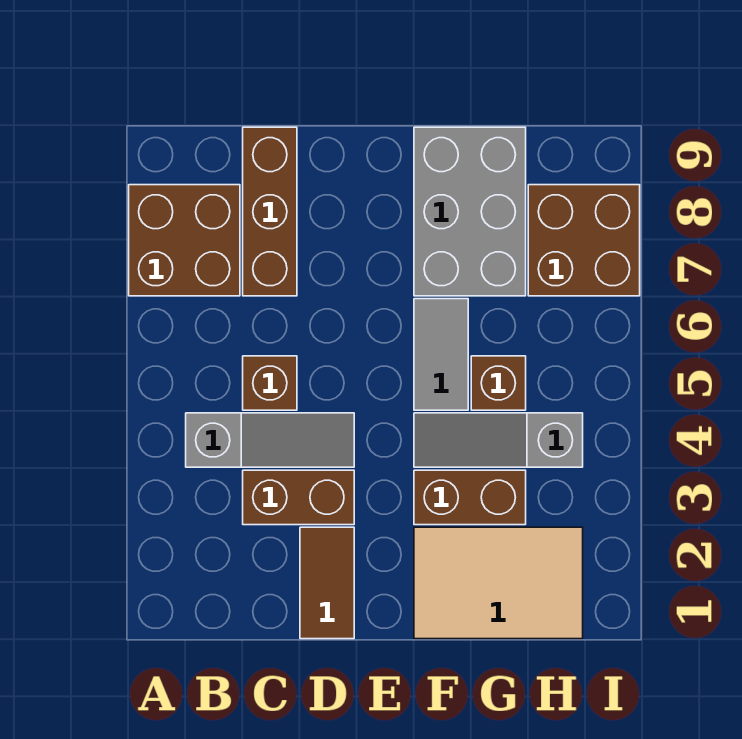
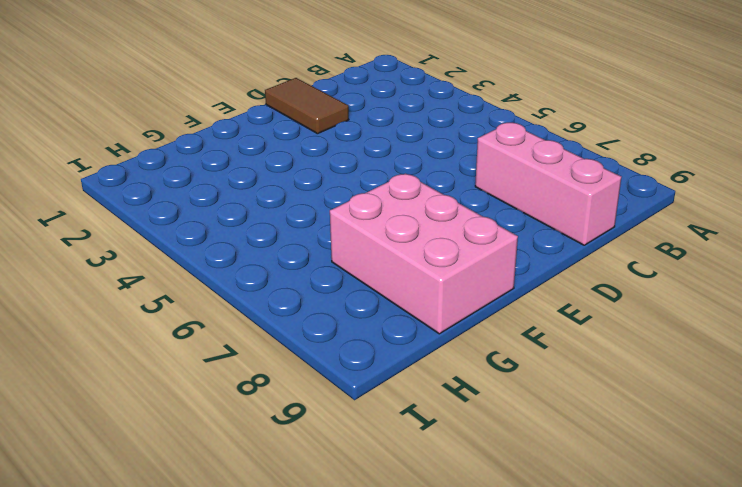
pink brick C7:C9 level 1 -> brown brick C7:C9 level 1
pink brick F7:G9 level 1 -> grey brick F7:G9 level 1
none -> brown brick A7:B8 level 1
none -> grey slope B4:D4 level 1 top B
none -> brown brick C3:D3 level 1

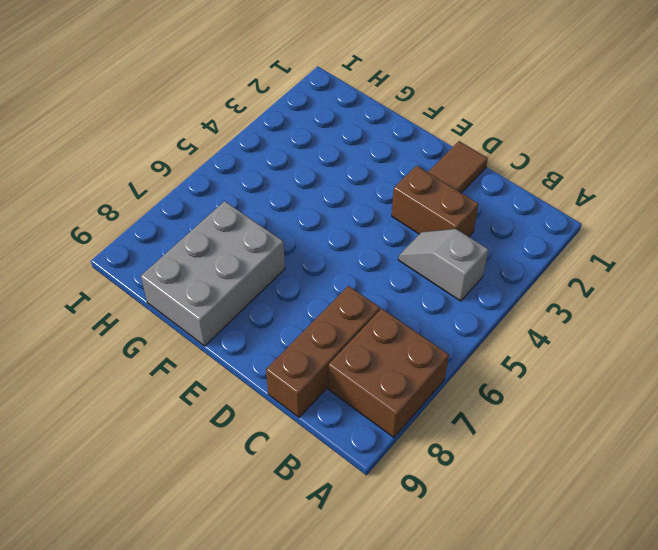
grey slope B4:C4 level 1 top B -> grey slope B4:D4 level 1 top B
none -> brown brick C5 level 1
none -> tan tile F1:H2 level 1
none -> brown brick F3:G3 level 1

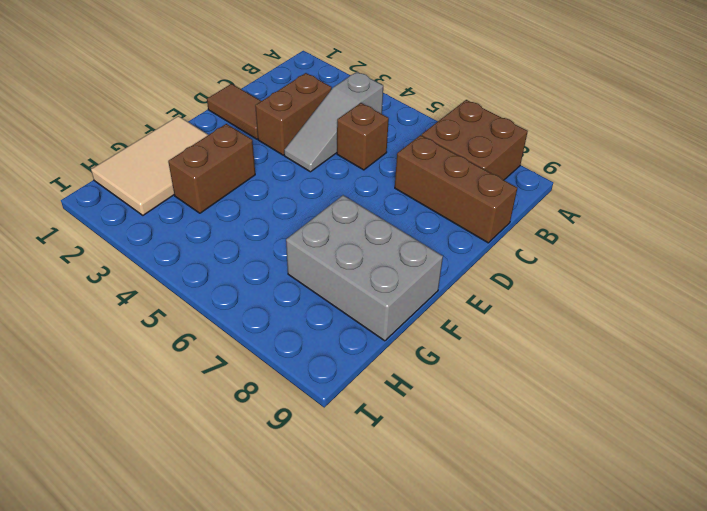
none -> grey slope F4:H4 level 1 top H
none -> grey tile F5:F6 level 1
none -> brown brick G5 level 1

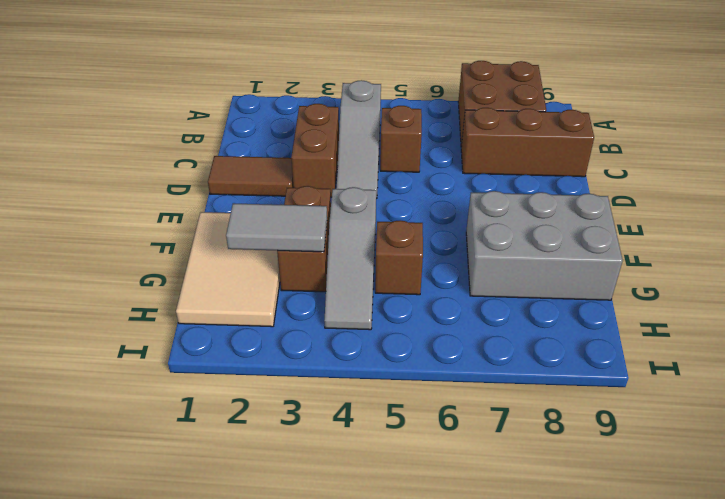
grey slope F4:H4 level 1 top F -> grey slope F4:H4 level 1 top H
grey tile G2:G3 level 2 -> grey tile F5:F6 level 1
none -> brown brick H7:I8 level 1

